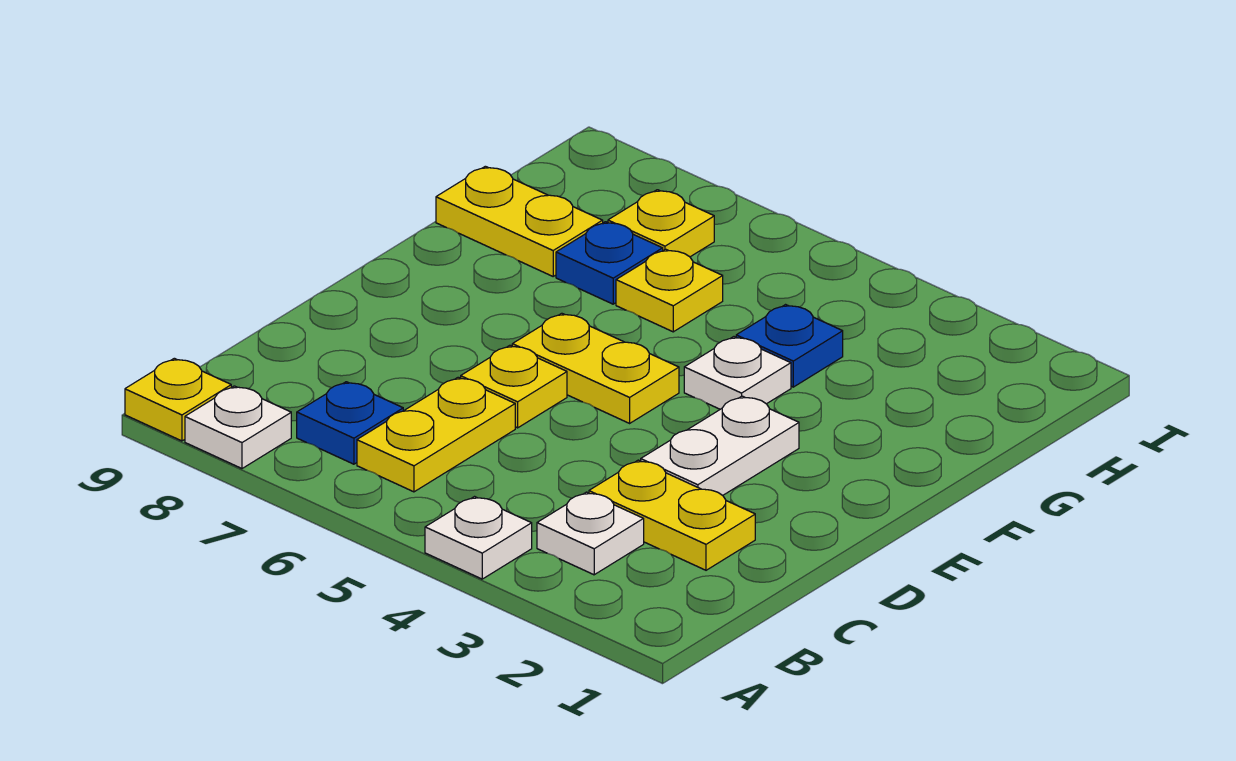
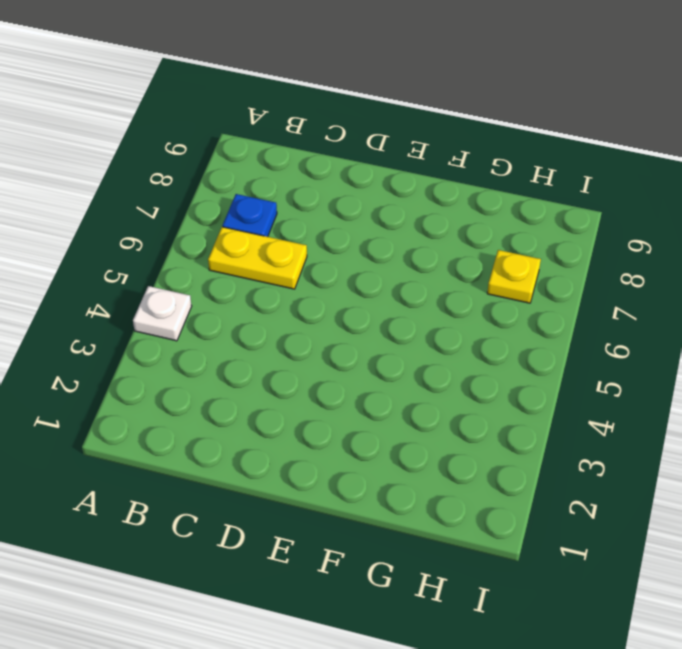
none -> white plate A8 level 1
none -> yellow plate A9 level 1
none -> white plate B3 level 1

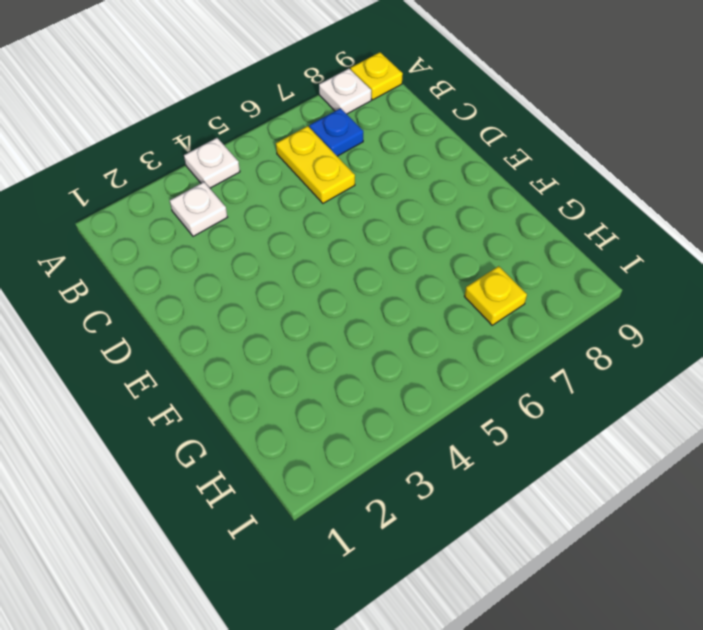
none -> yellow plate C2:C3 level 1
none -> white plate D3:E3 level 1
none -> yellow plate D6 level 1

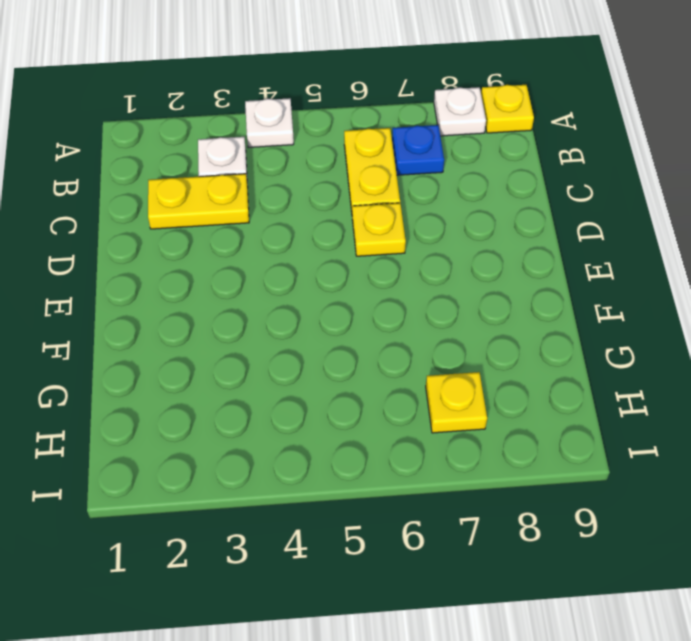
none -> white plate D3:E3 level 1
none -> yellow plate E5:E6 level 1
none -> white plate F4 level 1

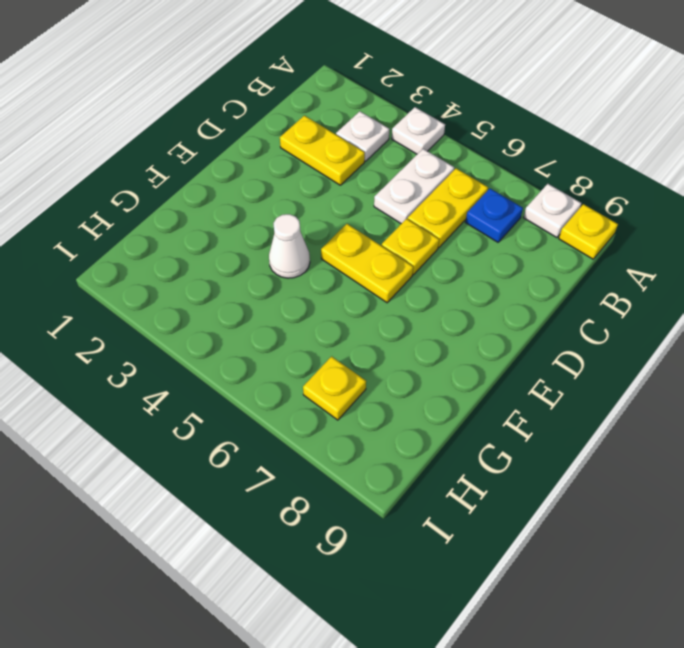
white plate B5:C5 level 1 -> white plate D3:E3 level 1
white cone F4 level 1 -> white plate F4 level 1
none -> blue plate G4 level 1
none -> yellow plate G6 level 1
none -> blue plate G7 level 1

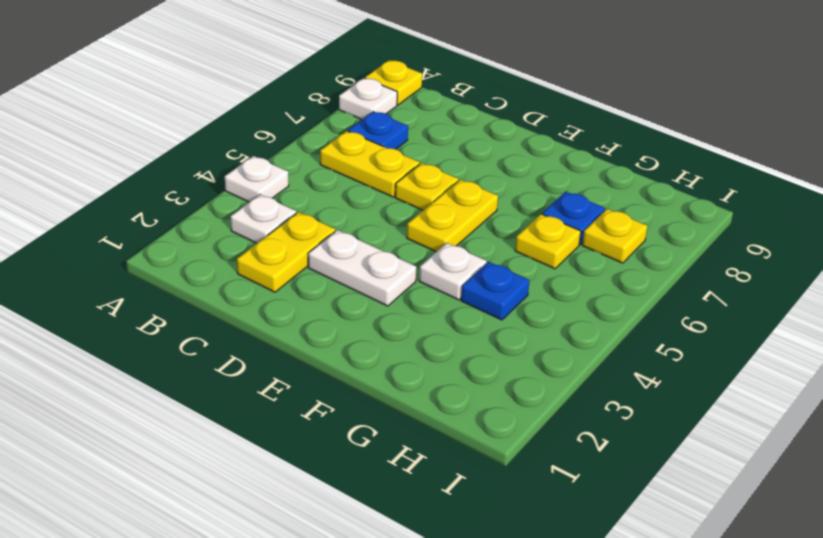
none -> yellow plate G8:G9 level 1

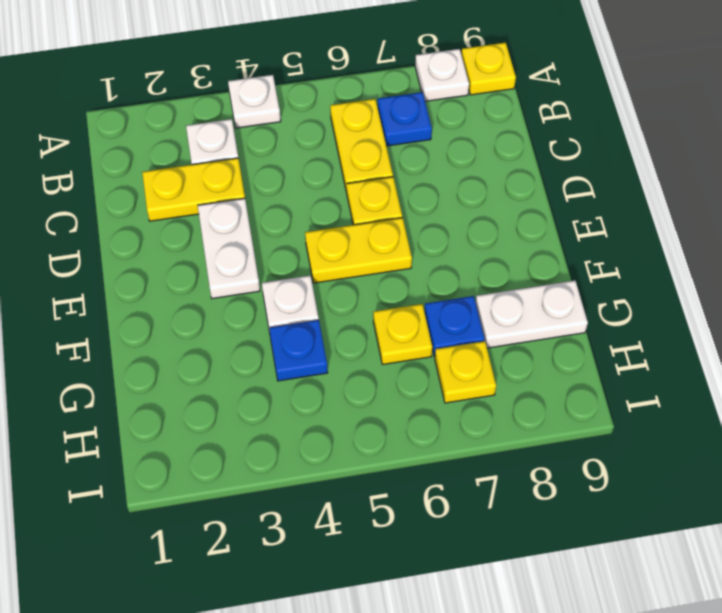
white plate G8:G9 level 1 -> yellow plate G8:G9 level 1

